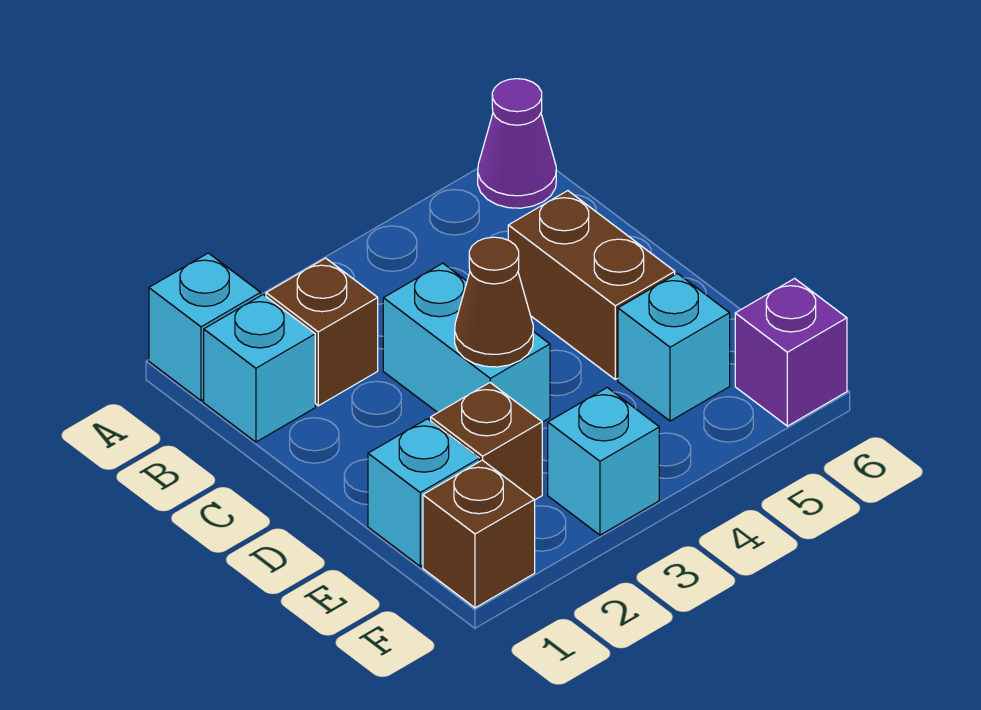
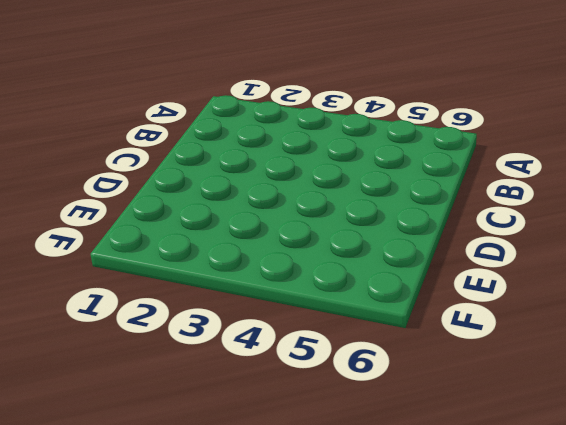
none -> cyan brick A1 level 1
none -> purple cone A6 level 1
none -> cyan brick B1 level 1

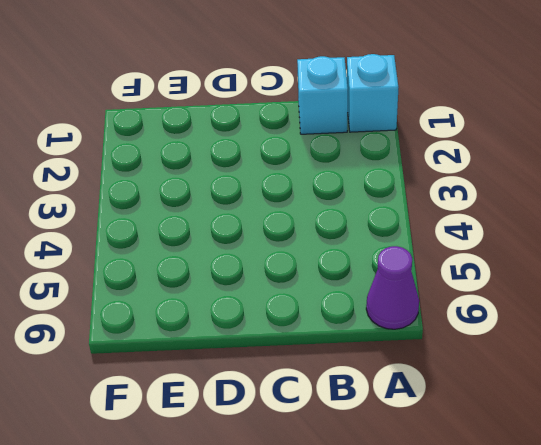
none -> brown brick B2 level 1
none -> cyan brick C3:D3 level 1
none -> brown brick C5:D5 level 1

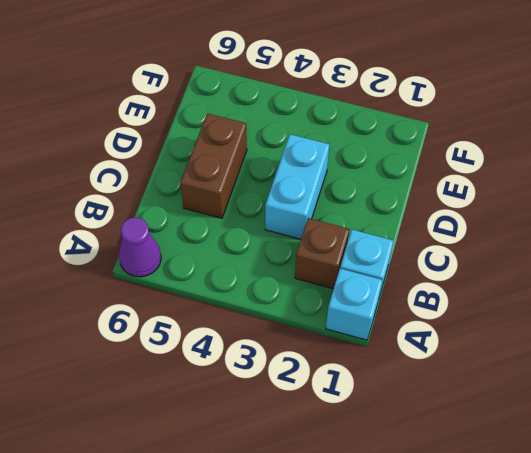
none -> cyan brick E1 level 1
none -> brown brick E2 level 1
none -> cyan brick E5 level 1

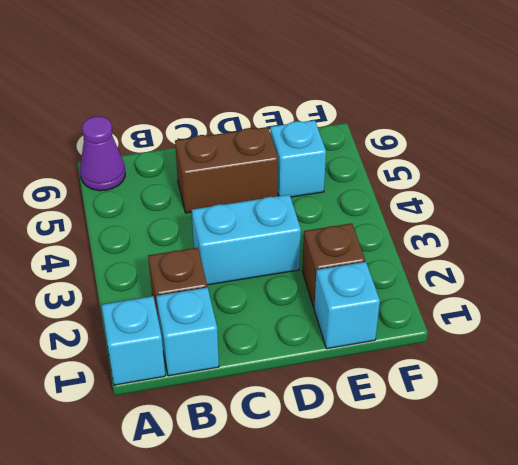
none -> brown brick F1 level 1
none -> cyan brick F3 level 1
none -> purple brick F6 level 1

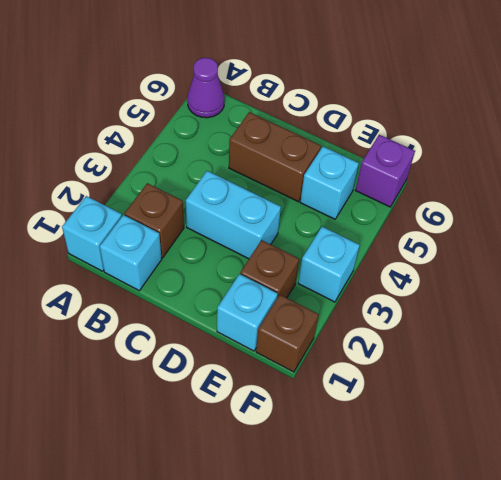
none -> brown cone D3 level 2

